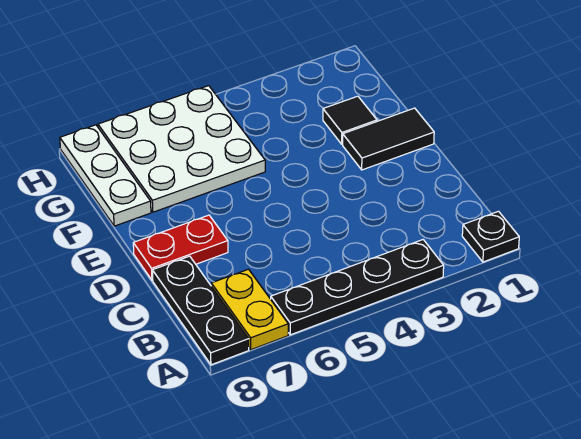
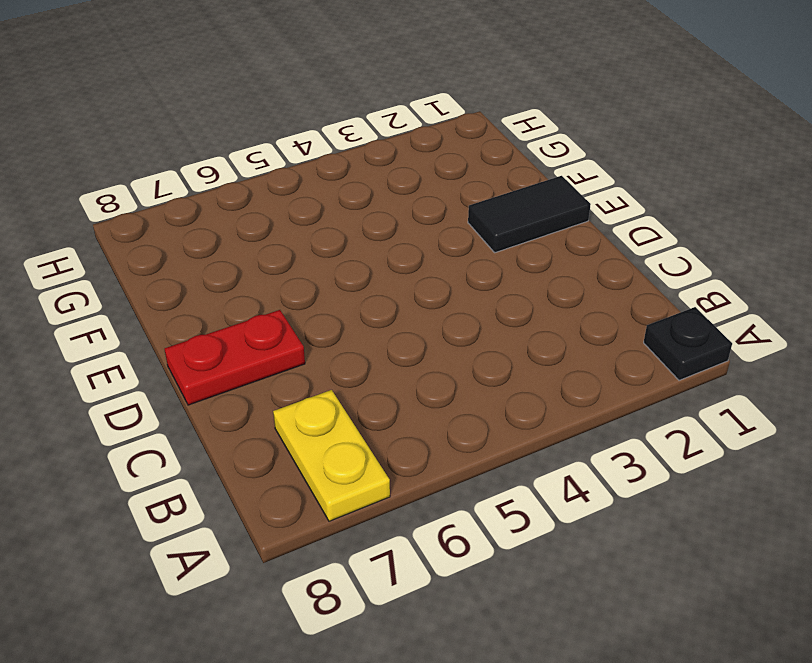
none -> black plate A3:A6 level 1
none -> black plate A8:C8 level 1

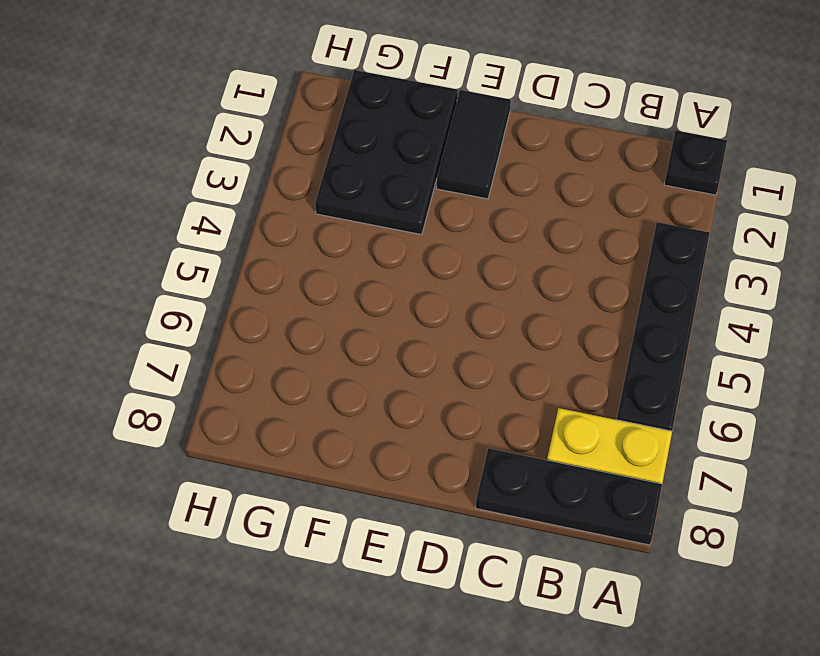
black plate F1:G3 level 1 -> black tile F2 level 1
none -> red plate D7:D8 level 1
none -> white plate F5:H7 level 1

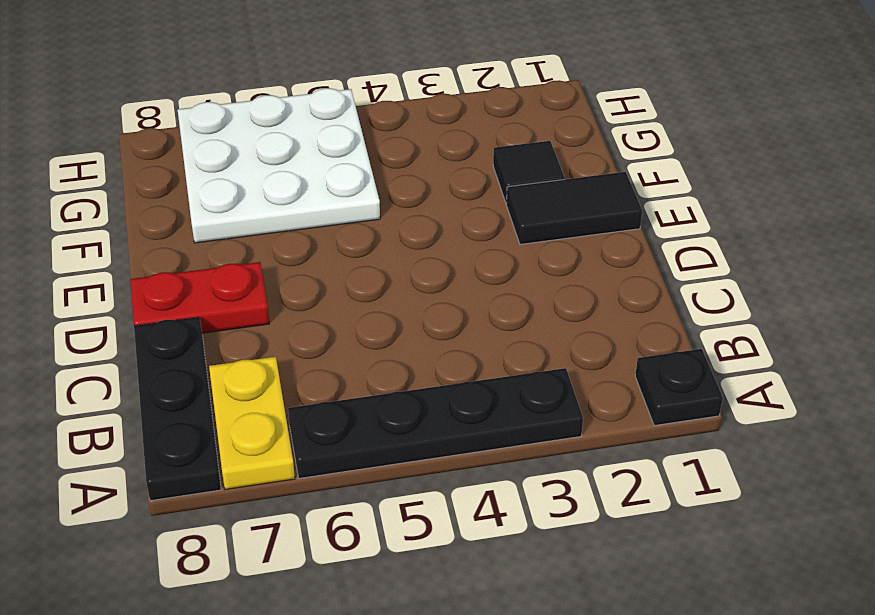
none -> white plate F8:H8 level 1

